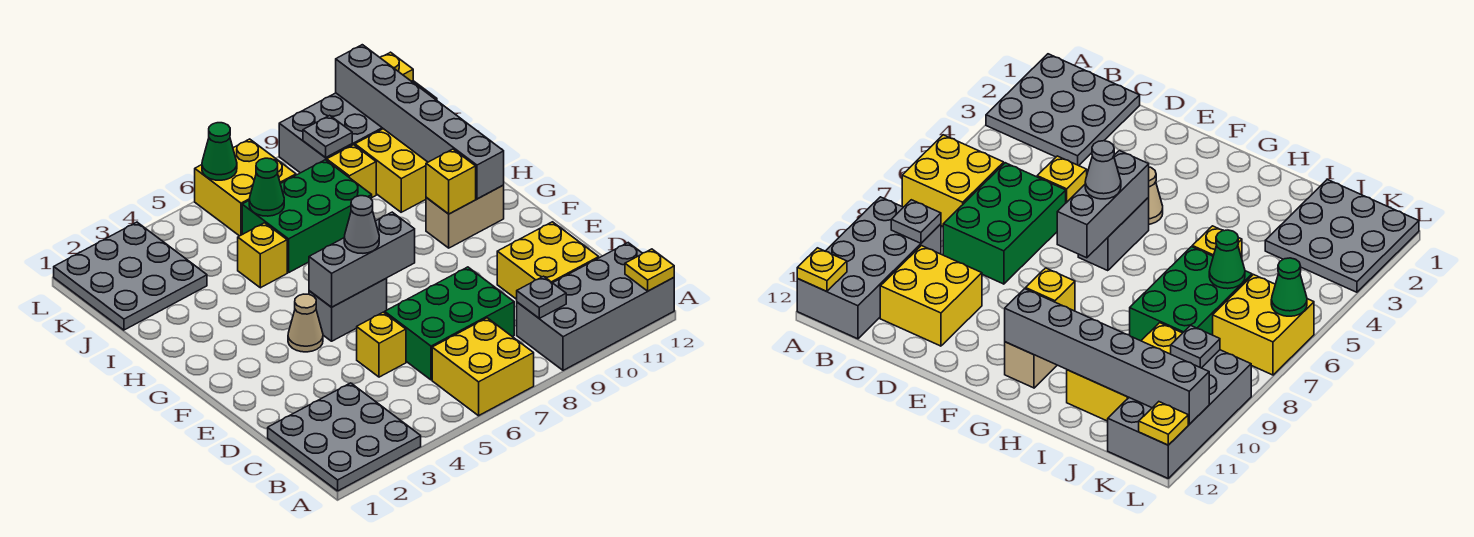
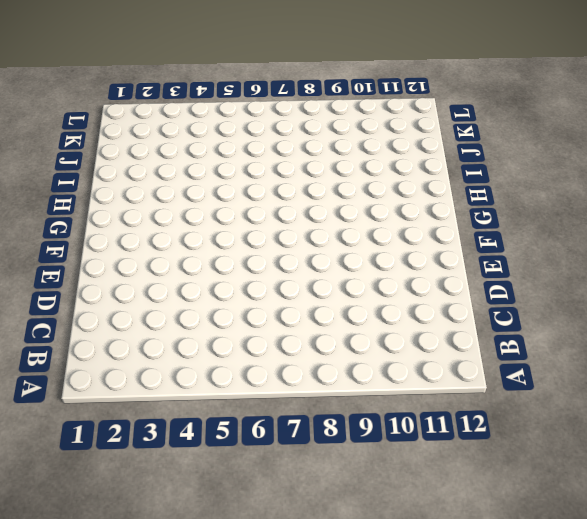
none -> grey plate A1:C3 level 1
none -> yellow brick A6:B7 level 1
none -> grey brick A9:B12 level 1

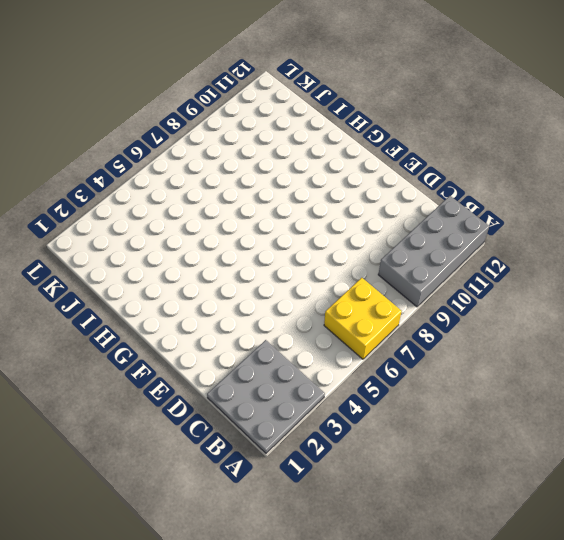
none -> green brick C6:D8 level 1
none -> yellow brick C10:D11 level 1
none -> yellow brick D5 level 1

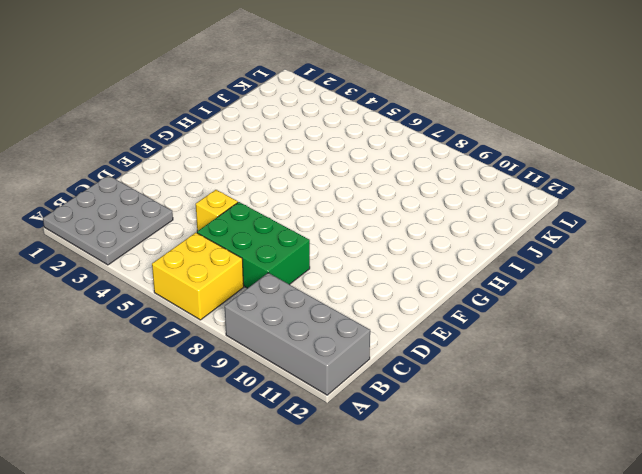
none -> yellow brick C10:D11 level 1
none -> tan cone F4 level 1
none -> grey brick F5:F6 level 1

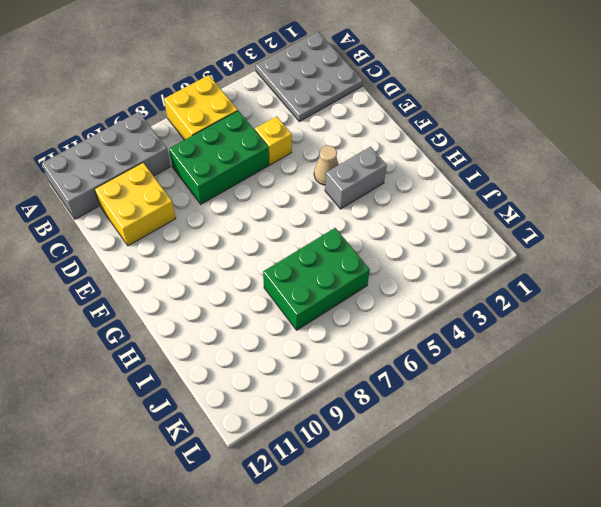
grey brick G3:G4 level 1 -> grey brick F5:F6 level 1
none -> tan brick G10:G11 level 1
none -> yellow brick I5 level 1
none -> yellow brick I10:J11 level 1

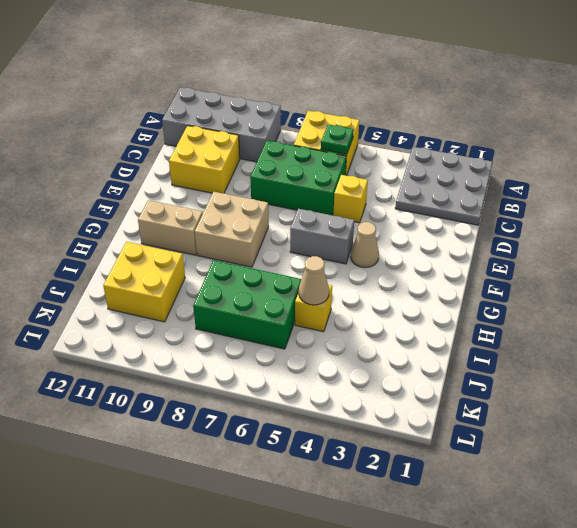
green plate B6 level 2 -> none
tan brick F8:G9 level 1 -> none
tan cone I5 level 2 -> none
none -> grey plate J1:L3 level 1
none -> yellow brick J9 level 1
none -> yellow brick K6:L7 level 1

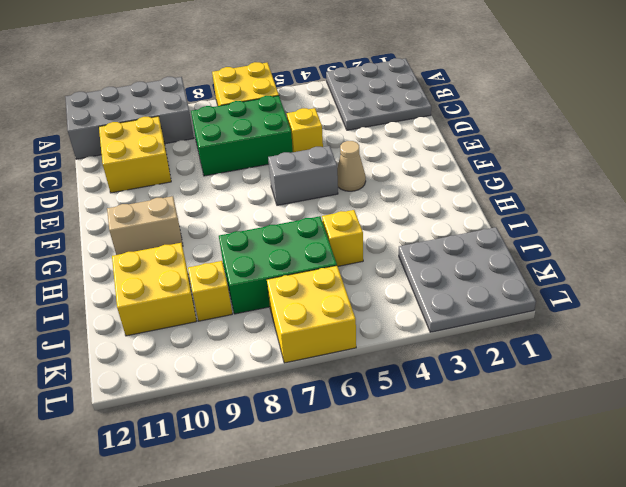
none -> grey brick K9:L12 level 1
none -> yellow plate A12 level 2
none -> grey plate B9 level 2

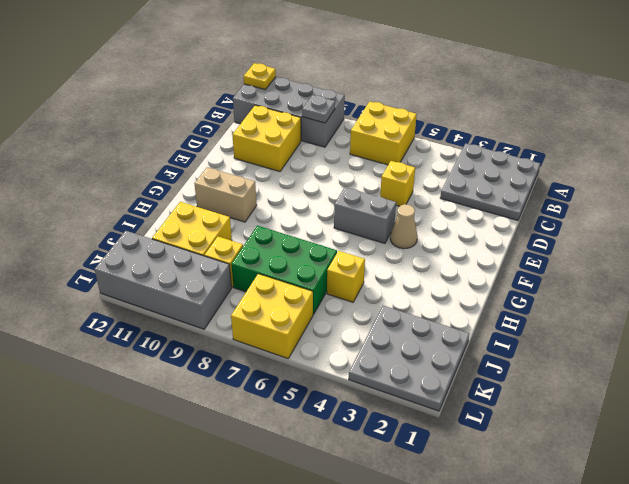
none -> green brick C6:D8 level 1
none -> grey brick F5:F7 level 2
none -> yellow brick G10 level 2

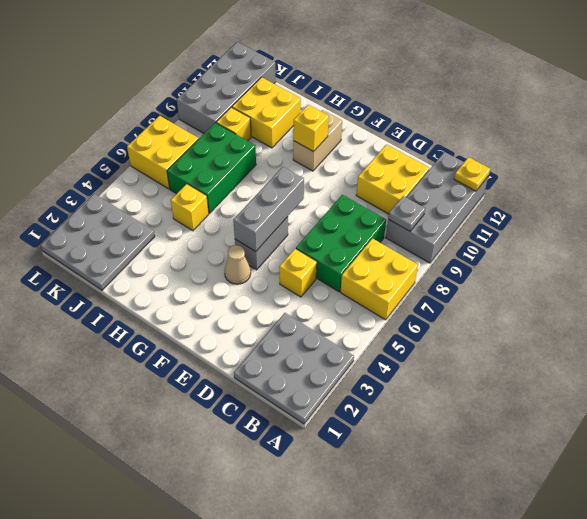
none -> grey brick G11:L11 level 2
none -> green cone J6 level 2
none -> grey plate K9 level 2

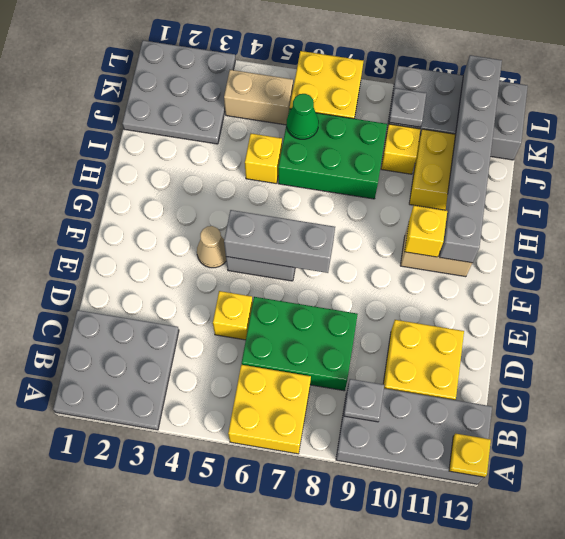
tan brick K4:K5 level 1 -> none
none -> green cone L6 level 2
none -> yellow plate L12 level 2
none -> grey cone F6 level 3

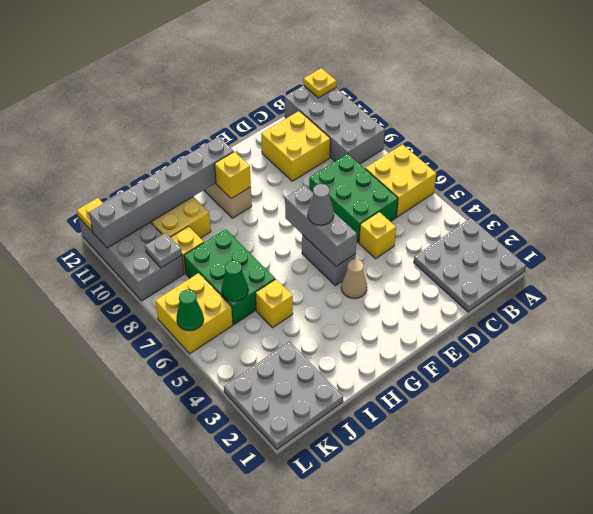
none -> grey plate B9 level 2

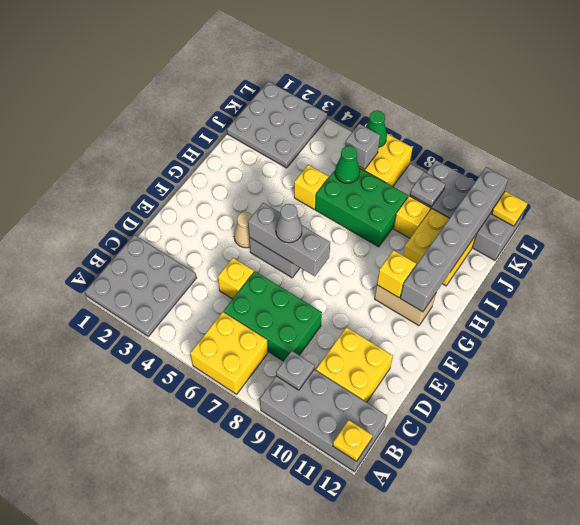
grey brick K6 level 2 -> none

